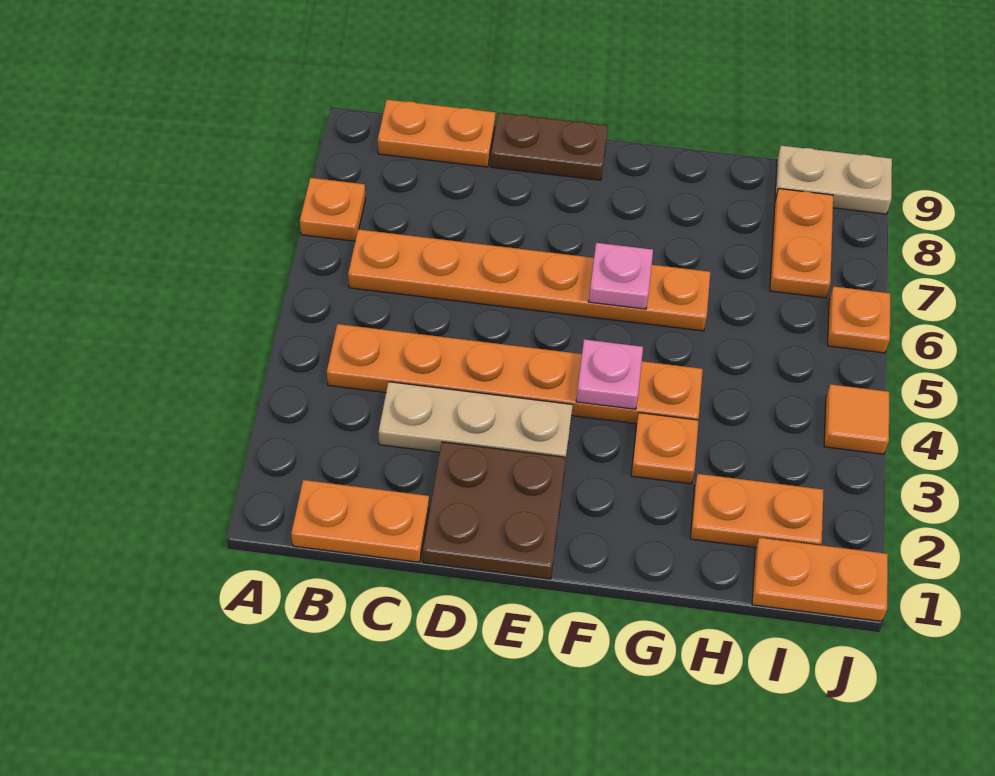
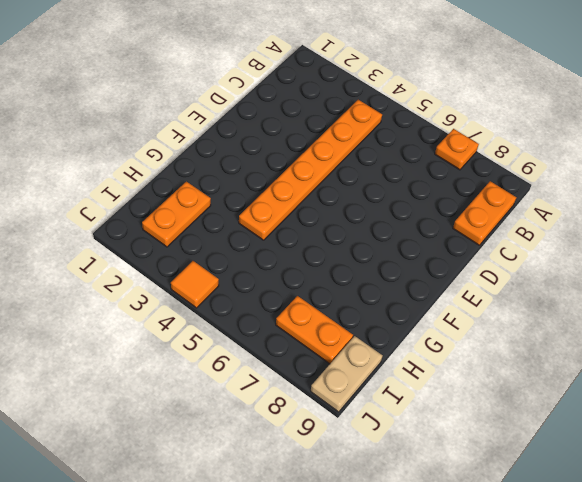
none -> orange plate B1:C1 level 1
none -> orange plate B6:G6 level 1
none -> tan plate C3:E3 level 1

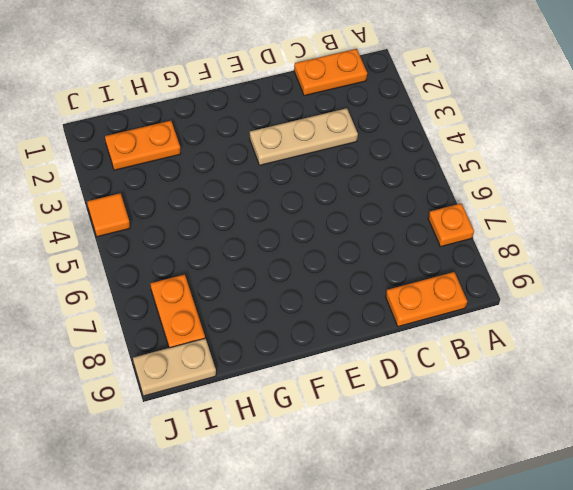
none -> orange plate B4:G4 level 1
none -> orange plate B6:G6 level 1
none -> brown plate D1:E2 level 1

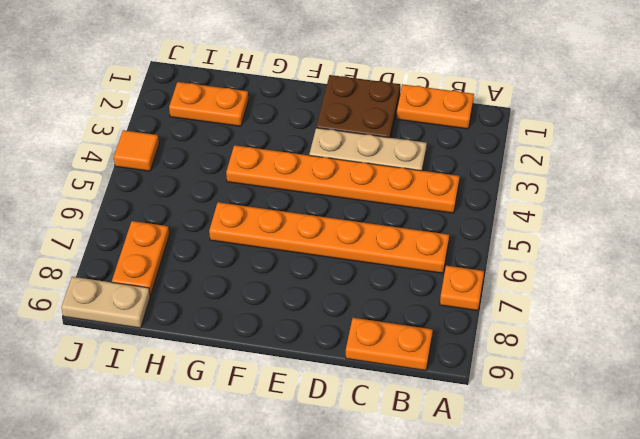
none -> brown plate D9:E9 level 1
none -> orange plate G3 level 1
none -> orange plate I1:J1 level 1

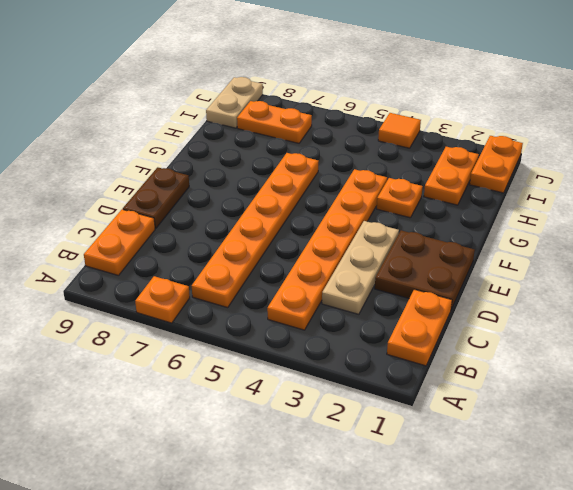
none -> orange plate J6 level 1
none -> pink plate F4 level 2
none -> pink plate F6 level 2

